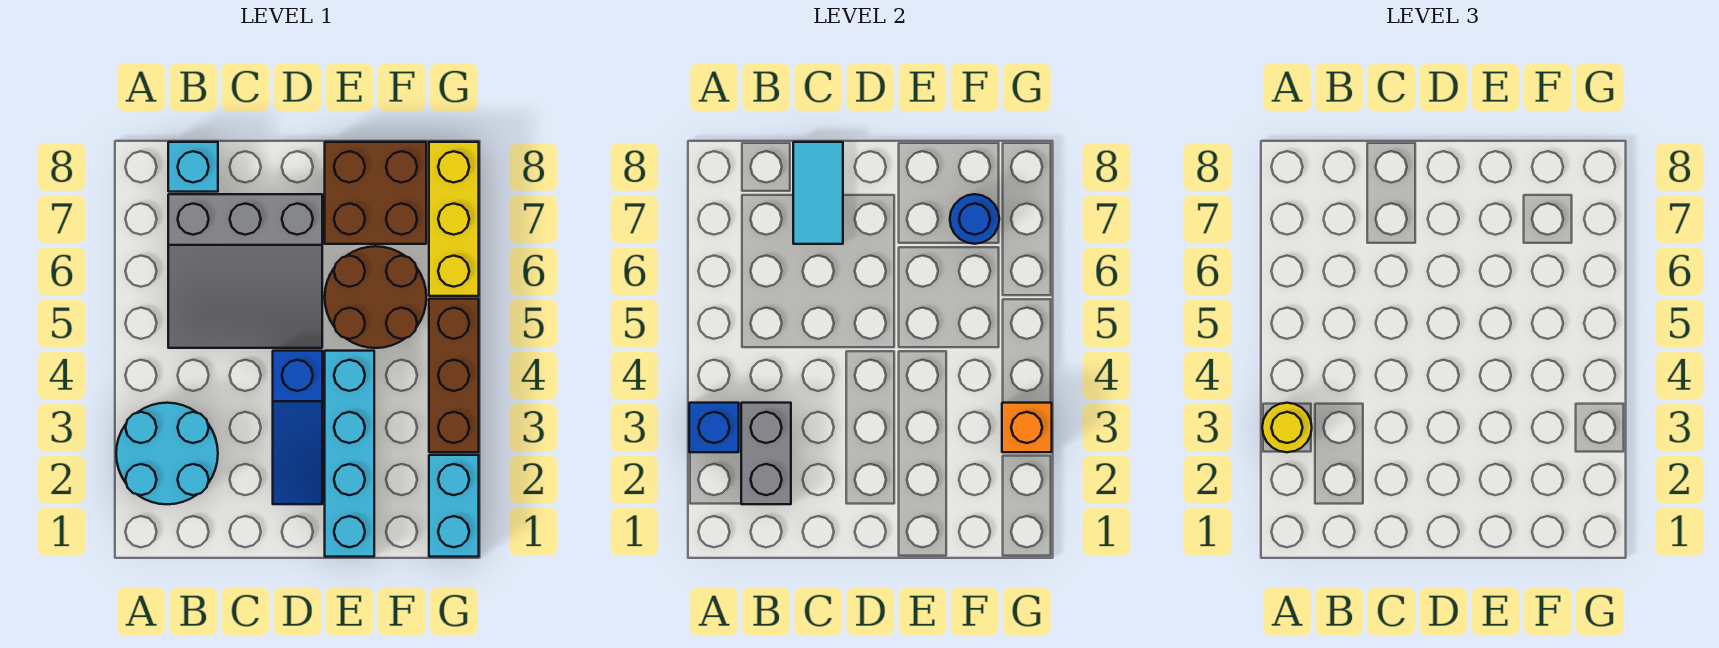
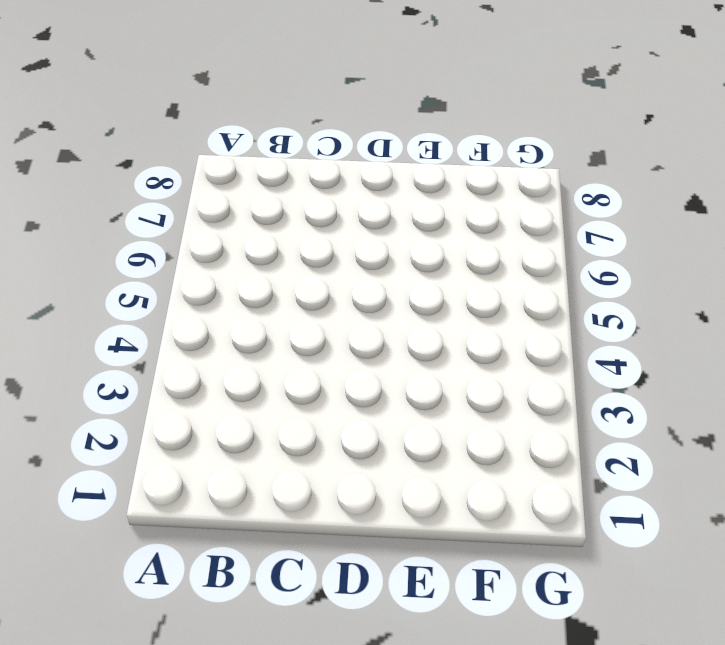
none -> cyan round brick A2:B3 level 1
none -> grey slope B5:D7 level 1 top 7
none -> cyan brick B8 level 1

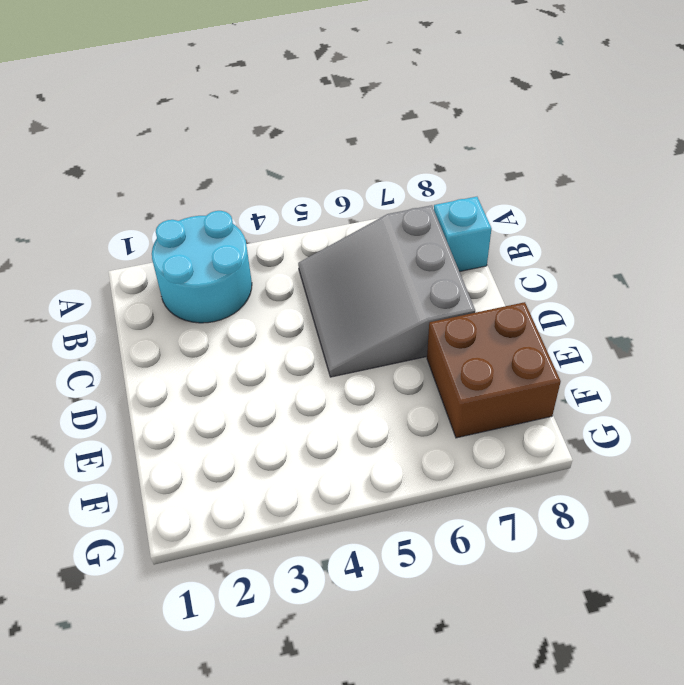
none -> blue slope D2:D4 level 1 top 4
none -> cyan brick E1:E4 level 1
none -> brown round brick E5:F6 level 1

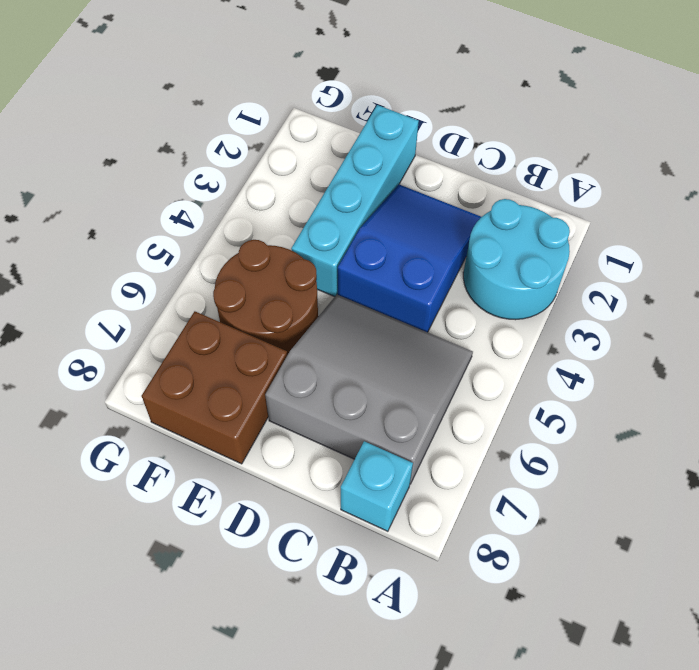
blue slope C2:D4 level 1 top 4 -> blue slope D2:D4 level 1 top 4
none -> cyan brick G1:G2 level 1
none -> brown brick G3:G5 level 1
none -> yellow brick G6:G8 level 1

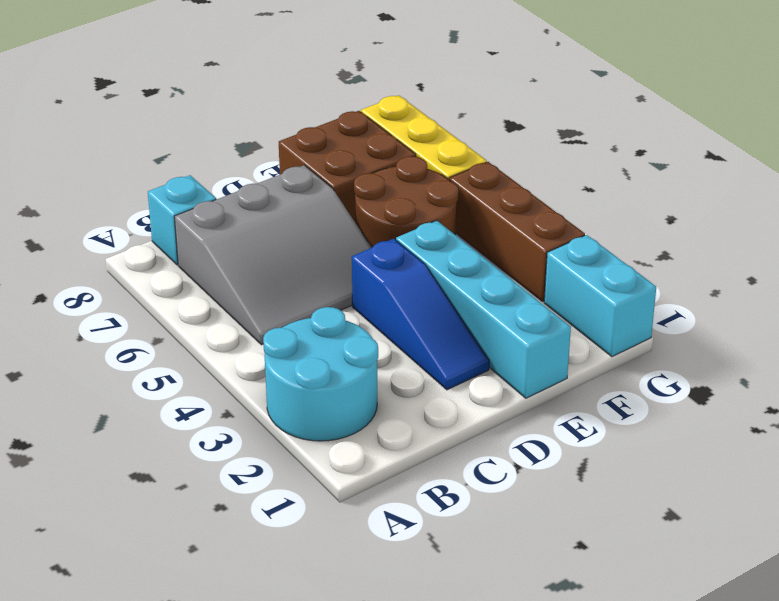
none -> blue brick A3 level 2
none -> grey brick B2:B3 level 2
none -> cyan tile C7:C8 level 2

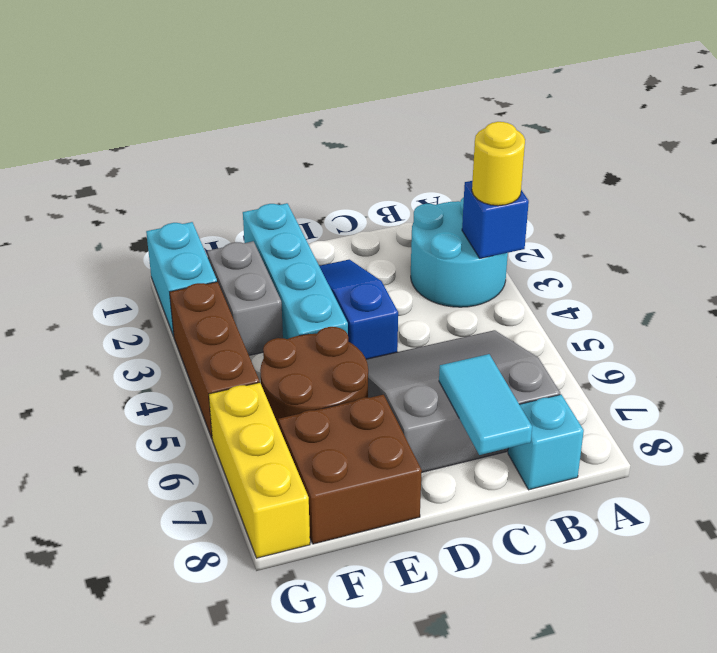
grey brick F2:F3 level 1 -> grey brick B2:B3 level 2
none -> blue round brick F7 level 2
none -> orange brick G3 level 2

